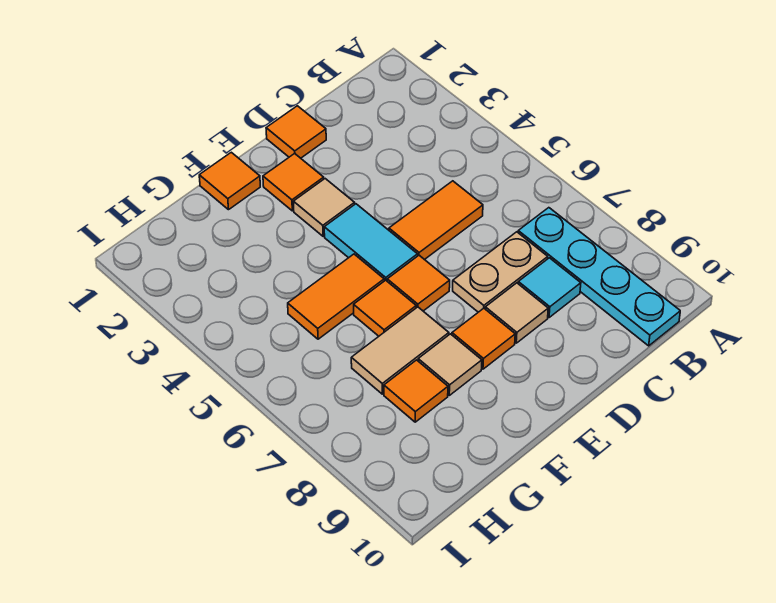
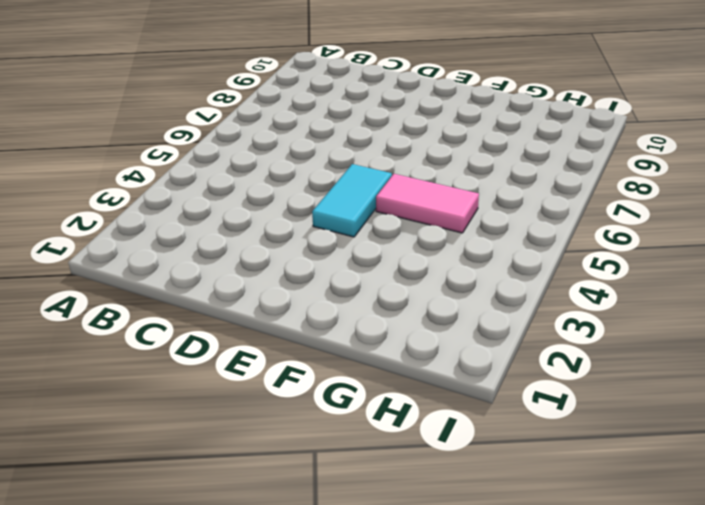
pink tile F5:G5 level 1 -> orange tile F5:G5 level 1
none -> cyan plate B7:B10 level 1
none -> orange tile C5:D5 level 1
none -> tan plate C7:D7 level 1

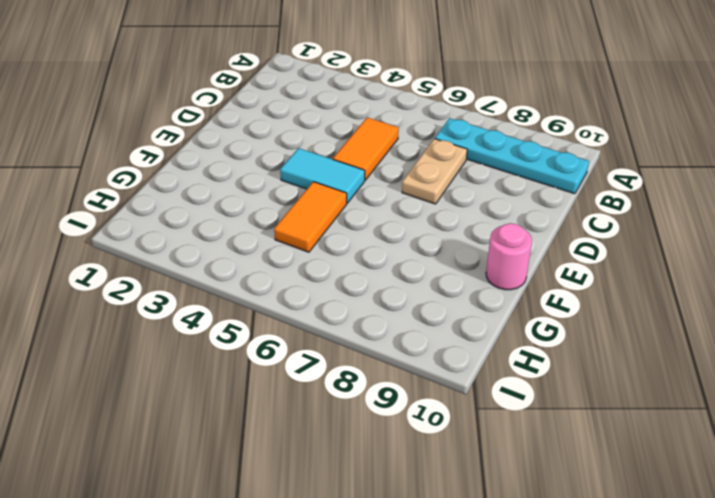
pink round brick F10 level 1 -> none
none -> cyan tile C8 level 1
none -> orange tile D1 level 1
none -> tan tile D8 level 1

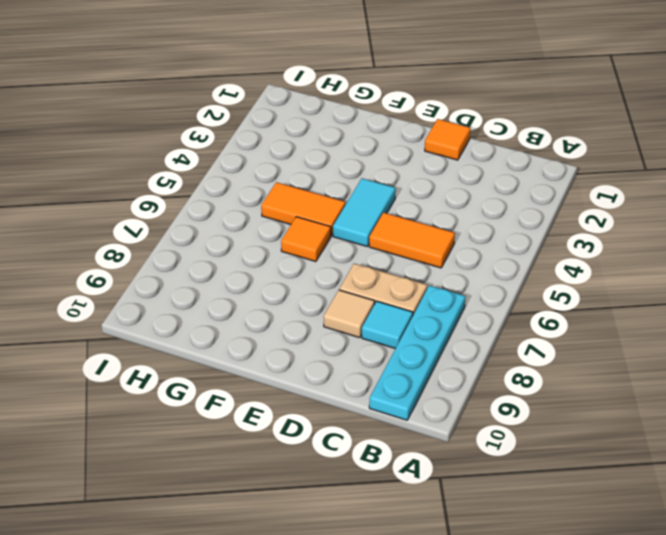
none -> orange tile E2 level 1
none -> tan tile E3 level 1
none -> orange tile E6 level 1

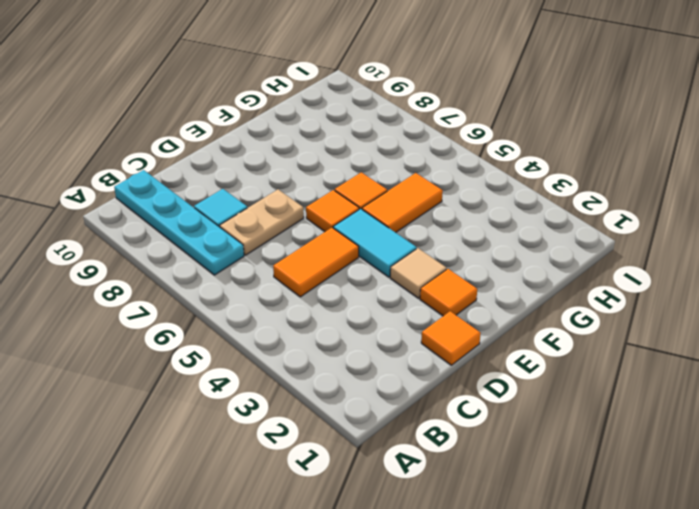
none -> tan tile D8 level 1
none -> orange tile E8 level 1
none -> orange tile F1 level 1

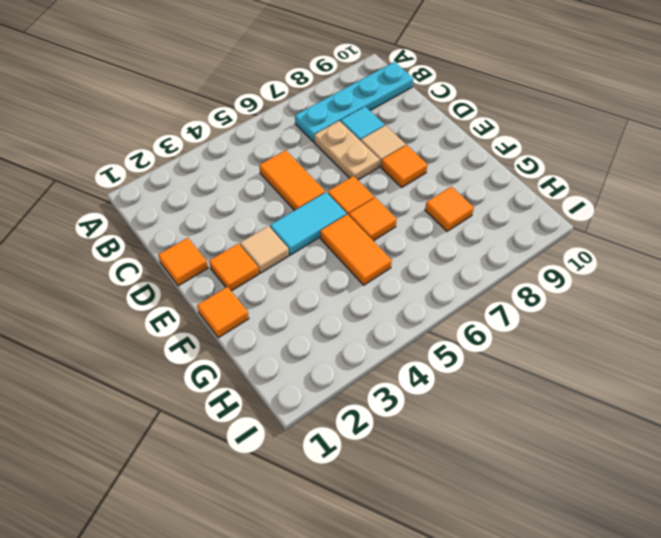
none -> tan tile F7:G7 level 1
none -> tan tile F8 level 1

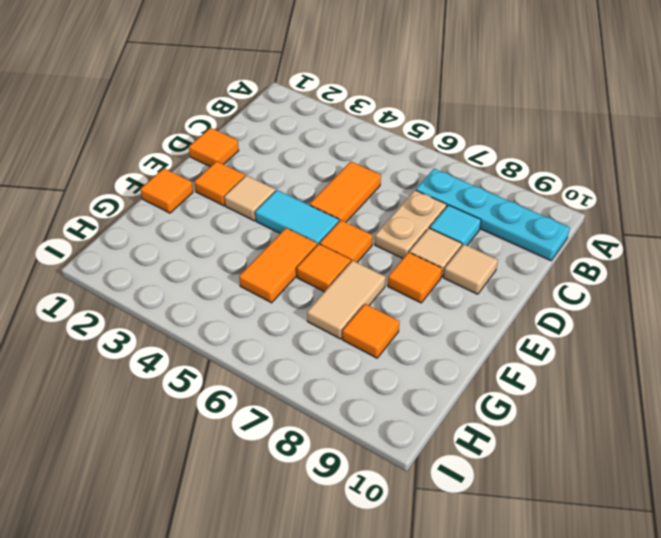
tan tile D9 level 1 -> tan tile F8 level 1

